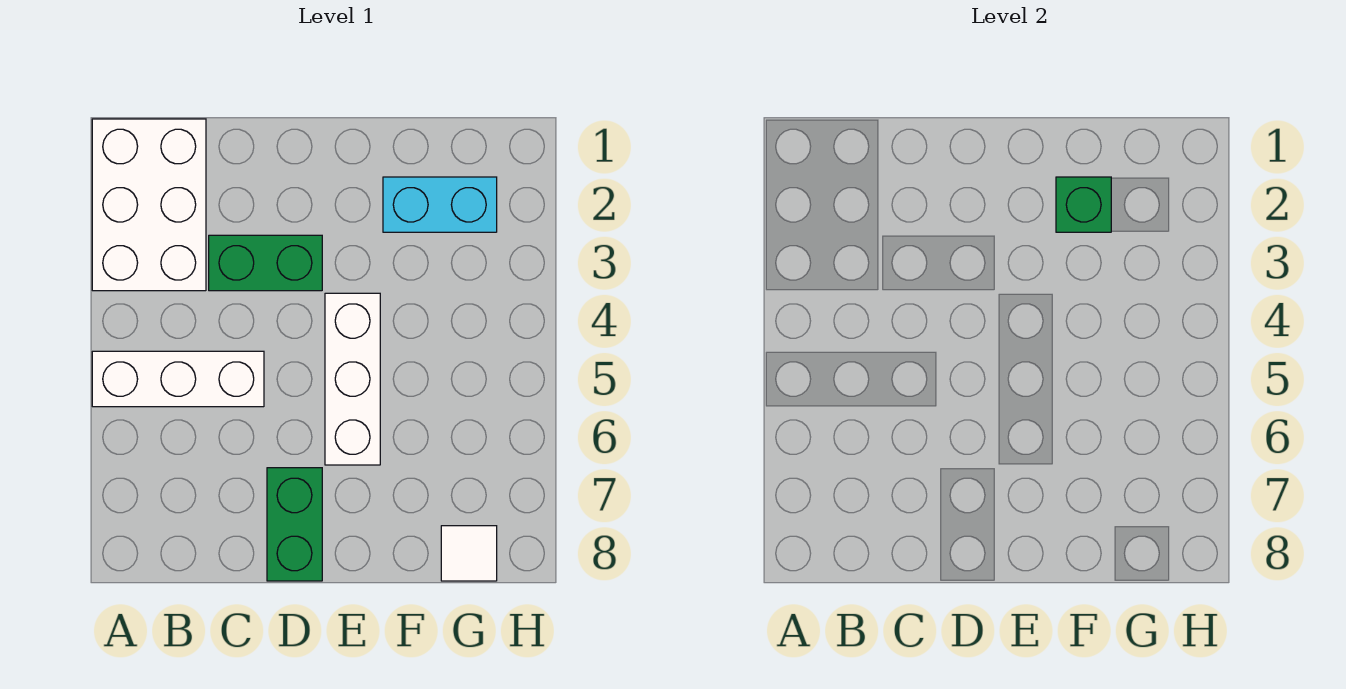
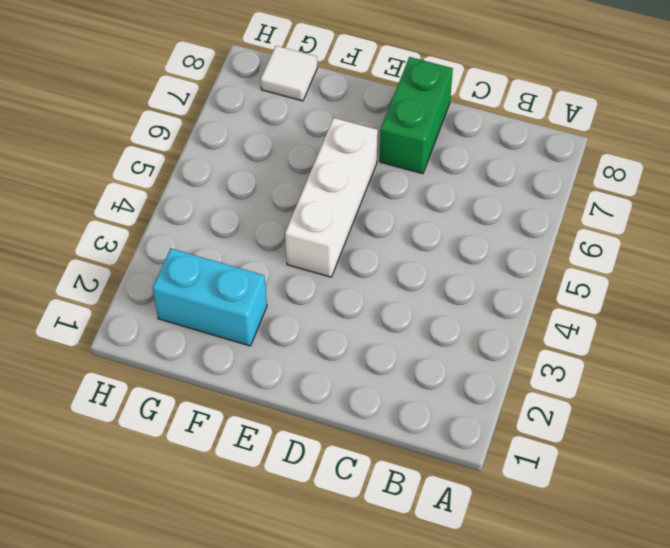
none -> white brick A1:B3 level 1
none -> white brick A5:C5 level 1

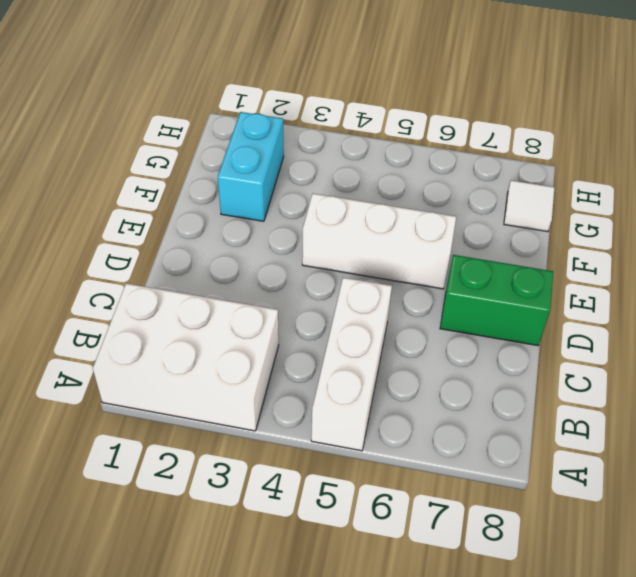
none -> green brick C3:D3 level 1
none -> green brick F2 level 2

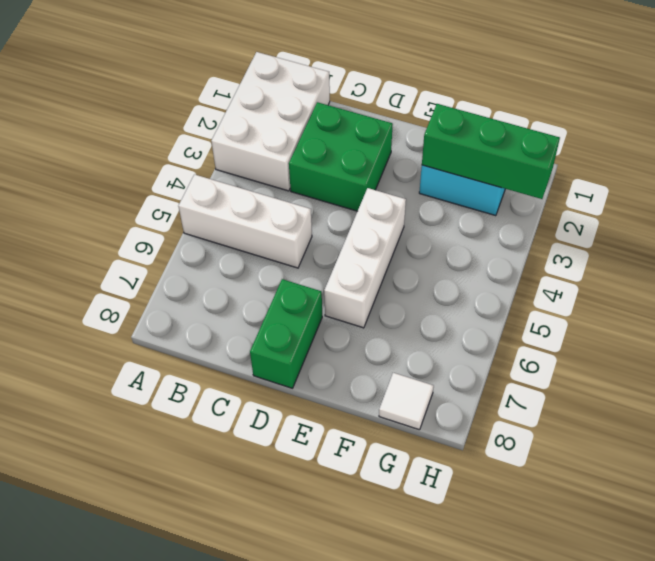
green brick C2:D3 level 1 -> green brick C3:D3 level 1
green brick F2:H2 level 2 -> green brick F2 level 2

